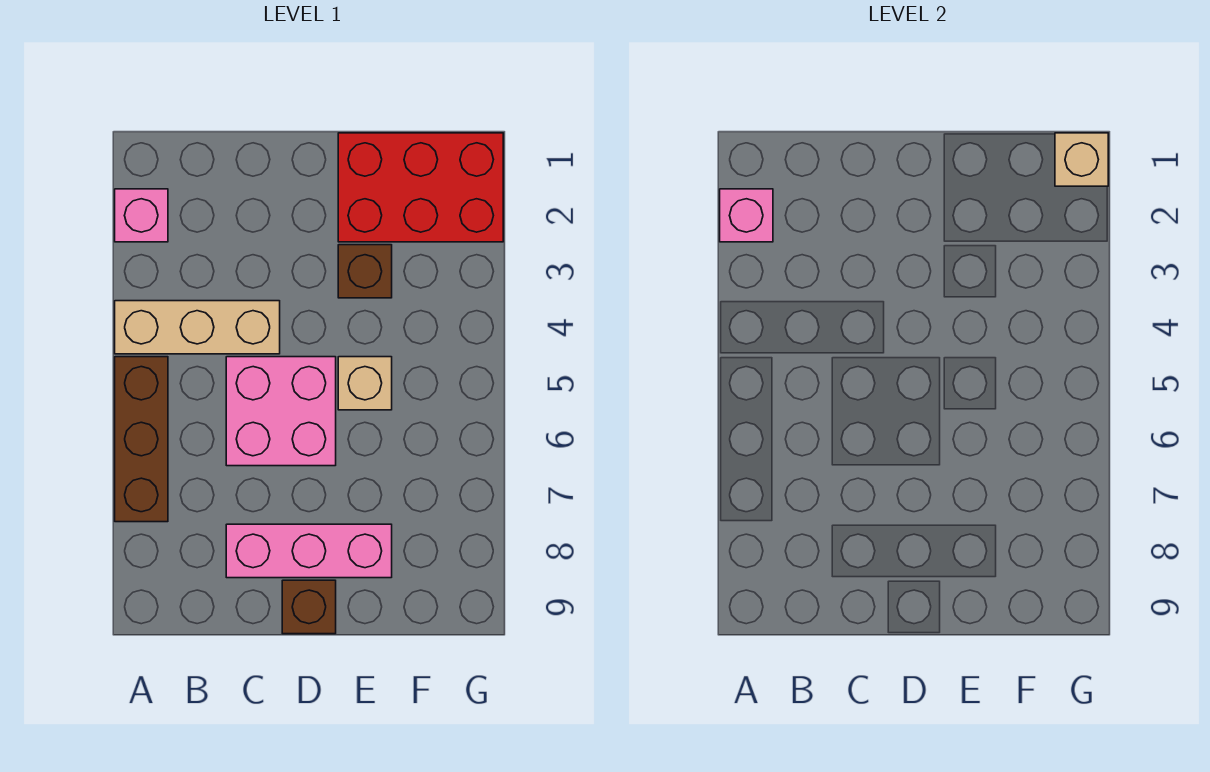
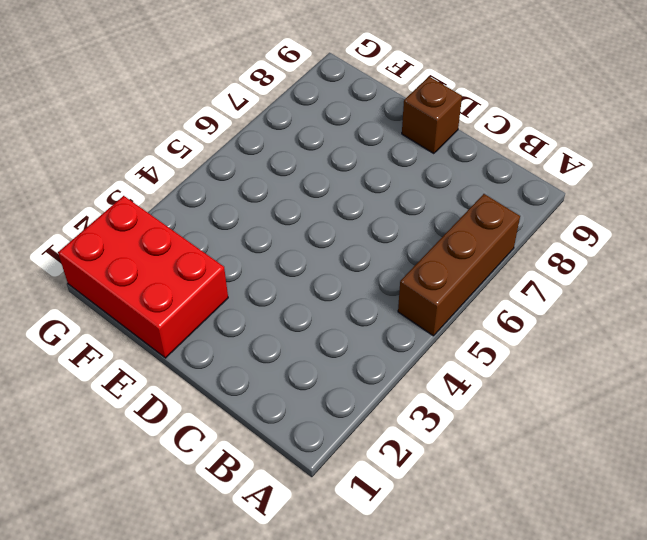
none -> pink brick A2 level 1
none -> tan brick A4:C4 level 1

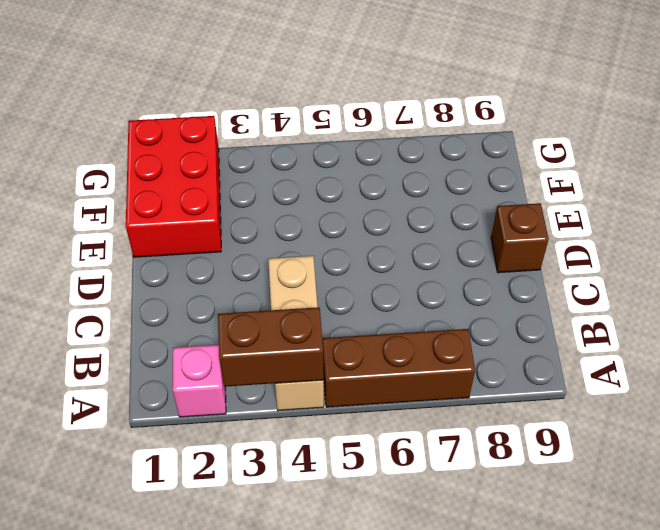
brown brick A3:A4 level 2 -> none
none -> pink brick C5:D6 level 1
none -> pink brick C8:E8 level 1

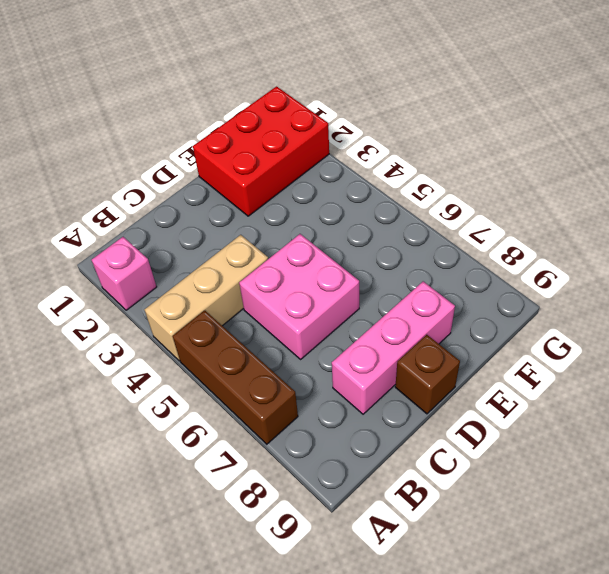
none -> brown brick E3 level 1
none -> tan brick E5 level 1

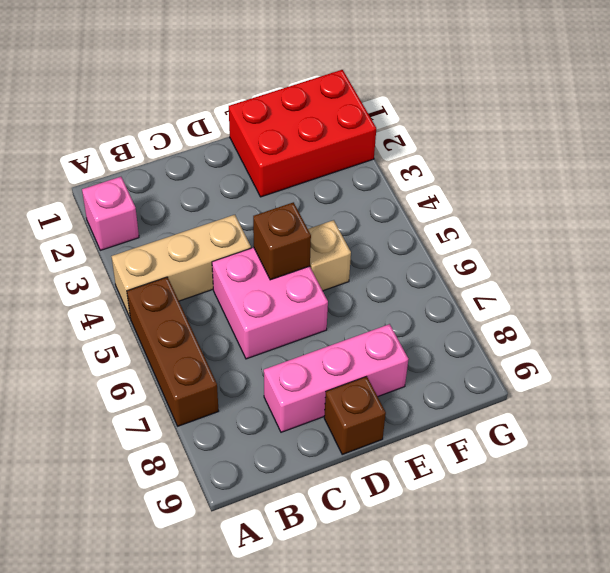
brown brick D5 level 2 -> brown brick E3 level 1
none -> pink brick A2 level 2
none -> tan brick G1 level 2

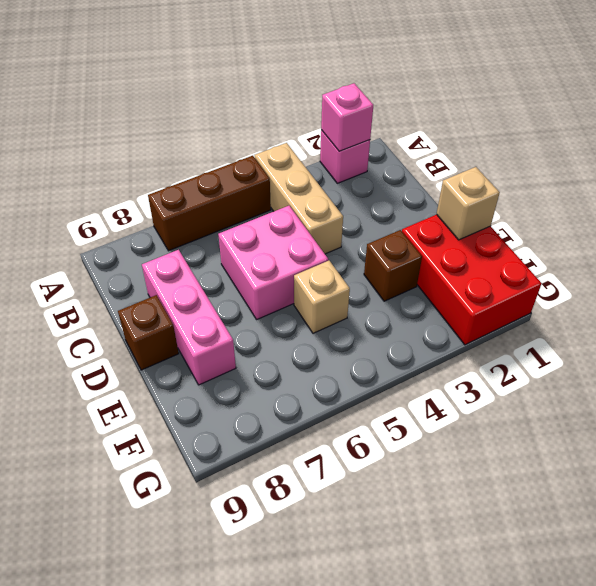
tan brick E1 level 2 -> tan brick G1 level 2

